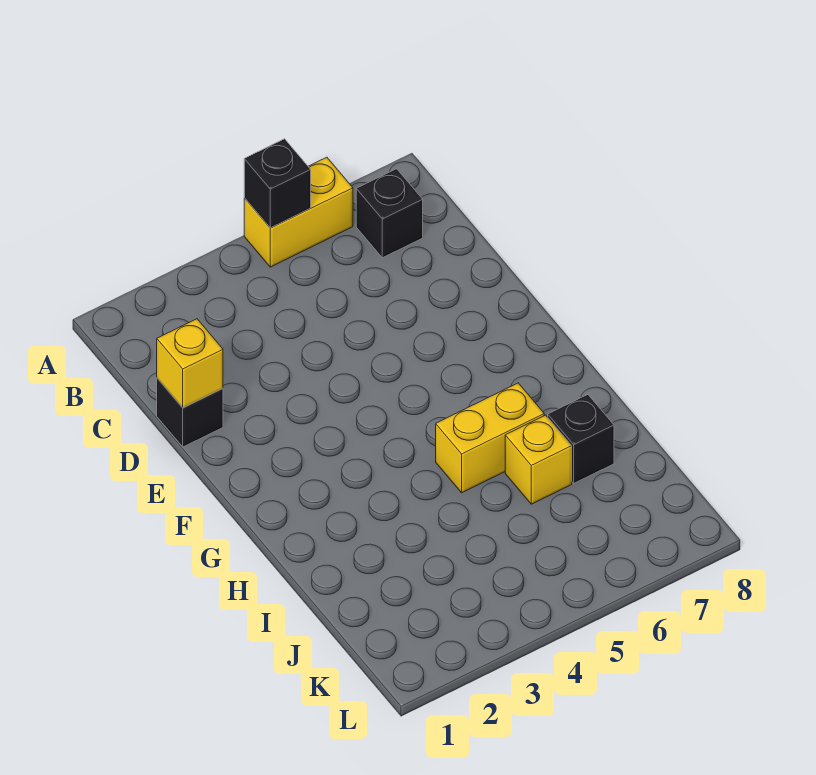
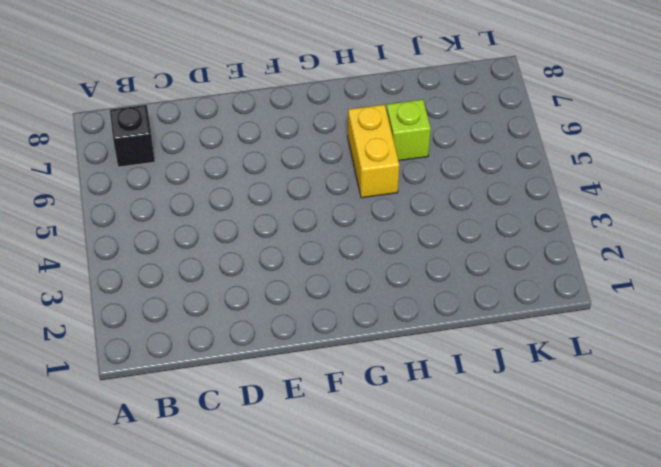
lime brick I6 level 1 -> yellow brick I6 level 1
none -> yellow brick A5:A6 level 1
none -> black brick D1 level 1

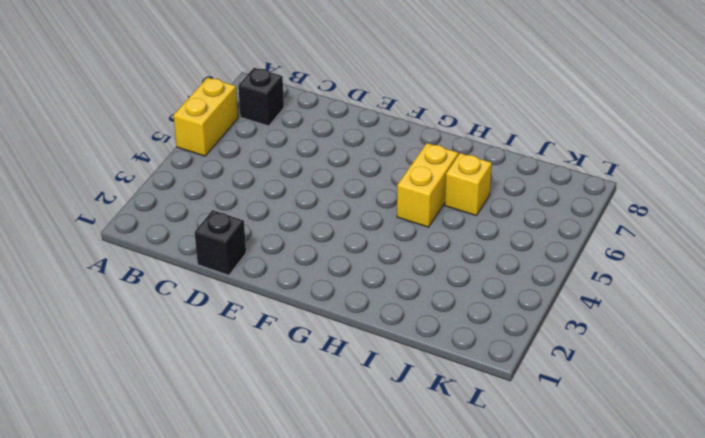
none -> black brick I7 level 1
none -> black brick A5 level 2

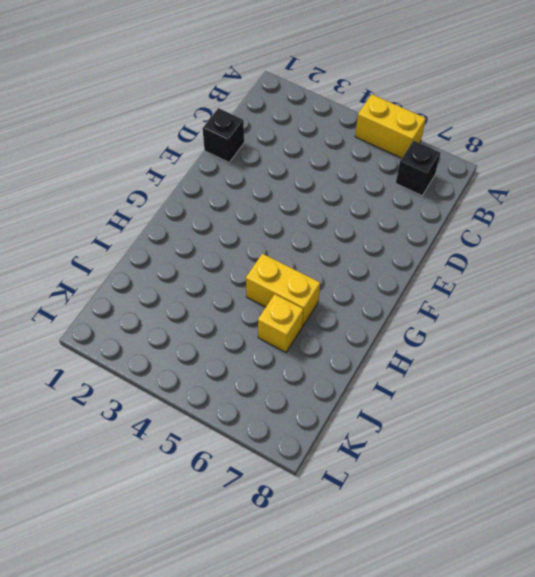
none -> black brick I7 level 1
none -> black brick A5 level 2

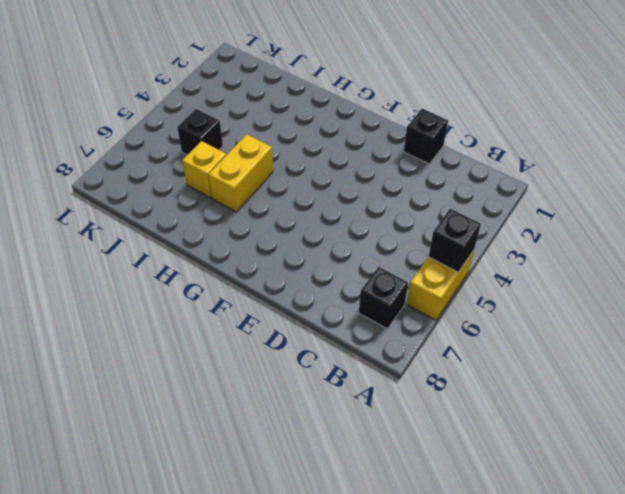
black brick J5 level 1 -> black brick I7 level 1
none -> yellow brick D1 level 2

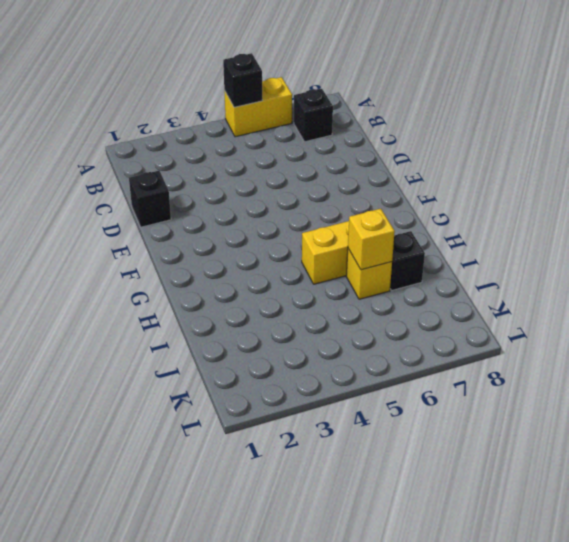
yellow brick I6 level 2 -> yellow brick D1 level 2

